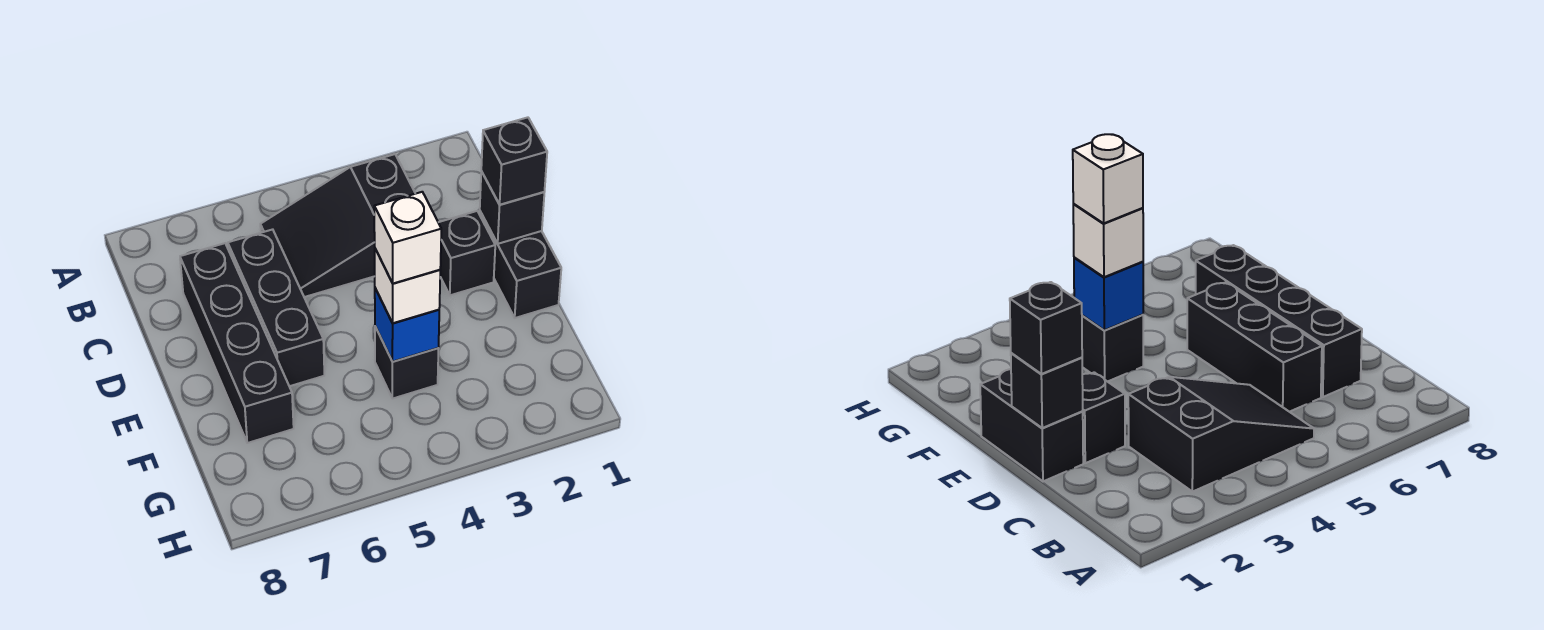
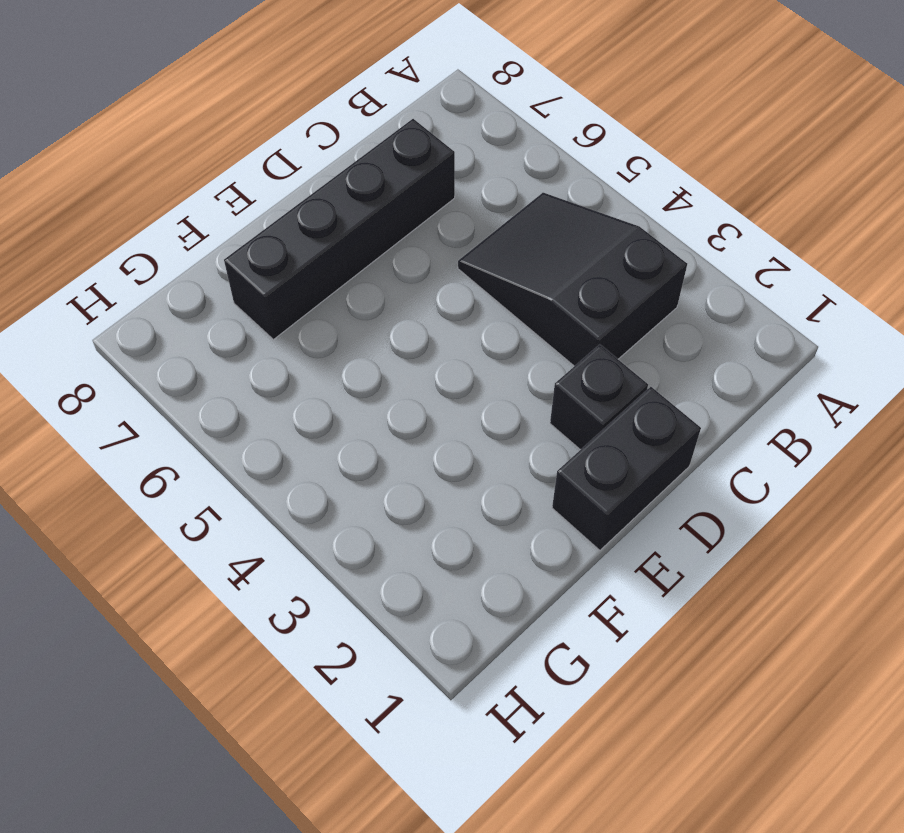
none -> black brick C6:E6 level 1
none -> black brick F4 level 1

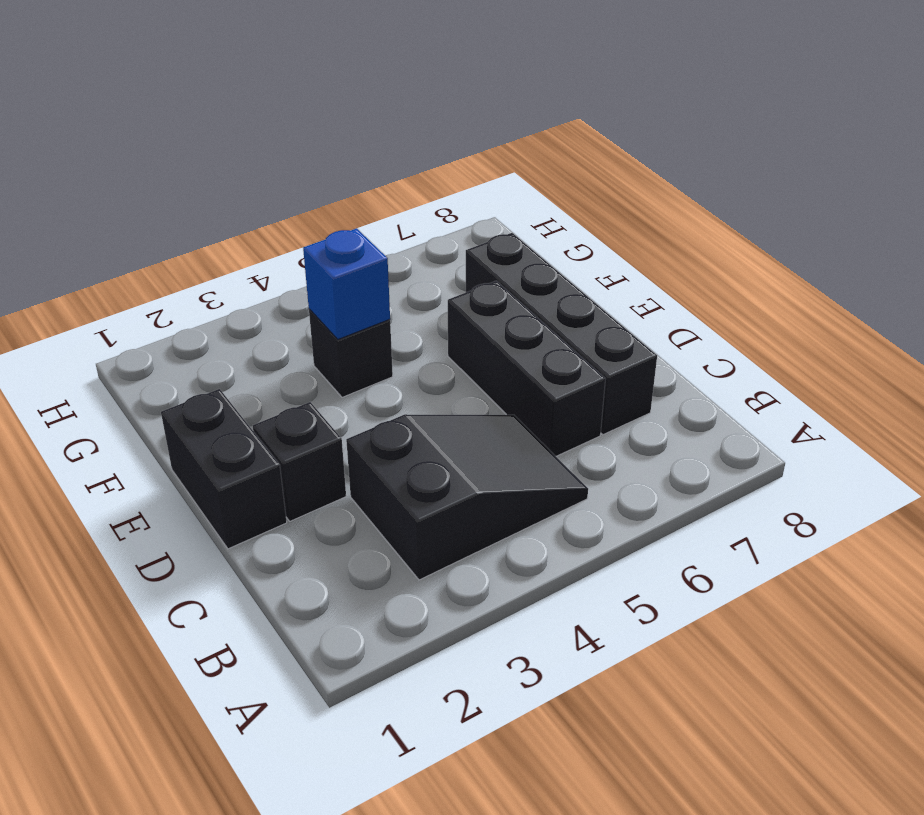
none -> black brick D1 level 2
none -> black brick D1 level 3

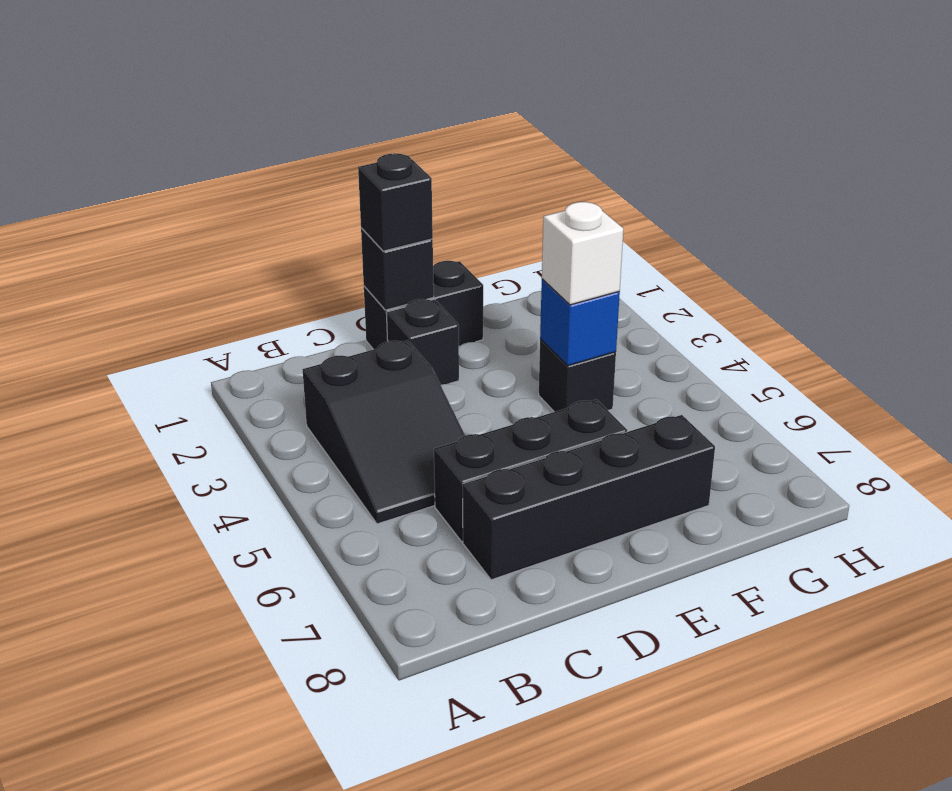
none -> white brick F4 level 4

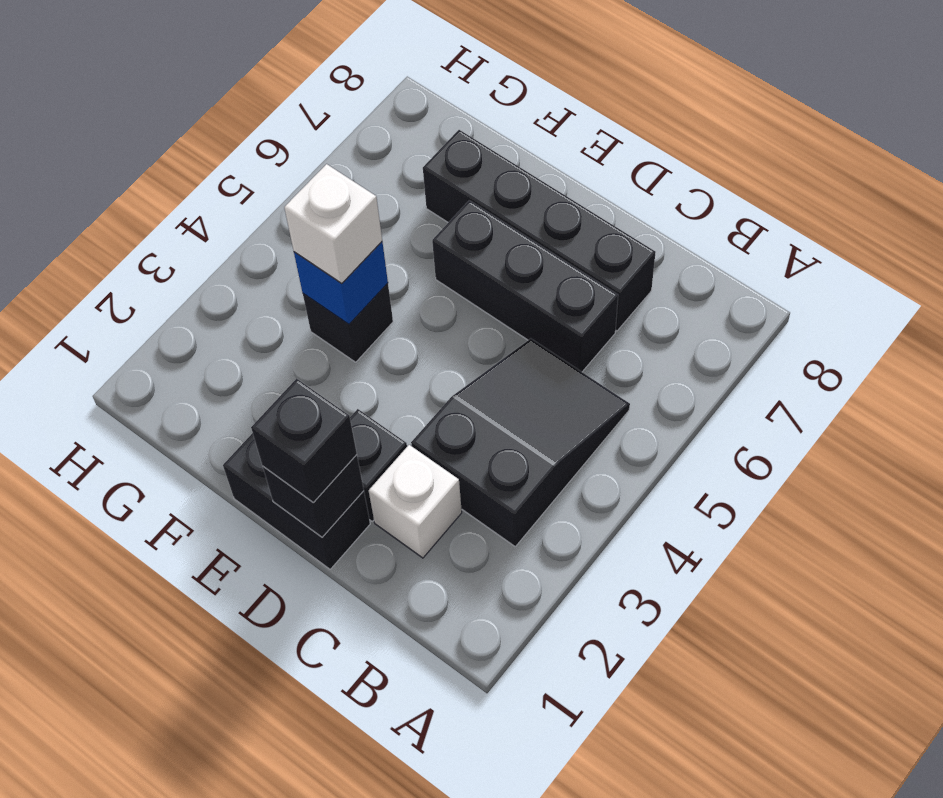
white brick C2 level 1 -> white brick F4 level 4

